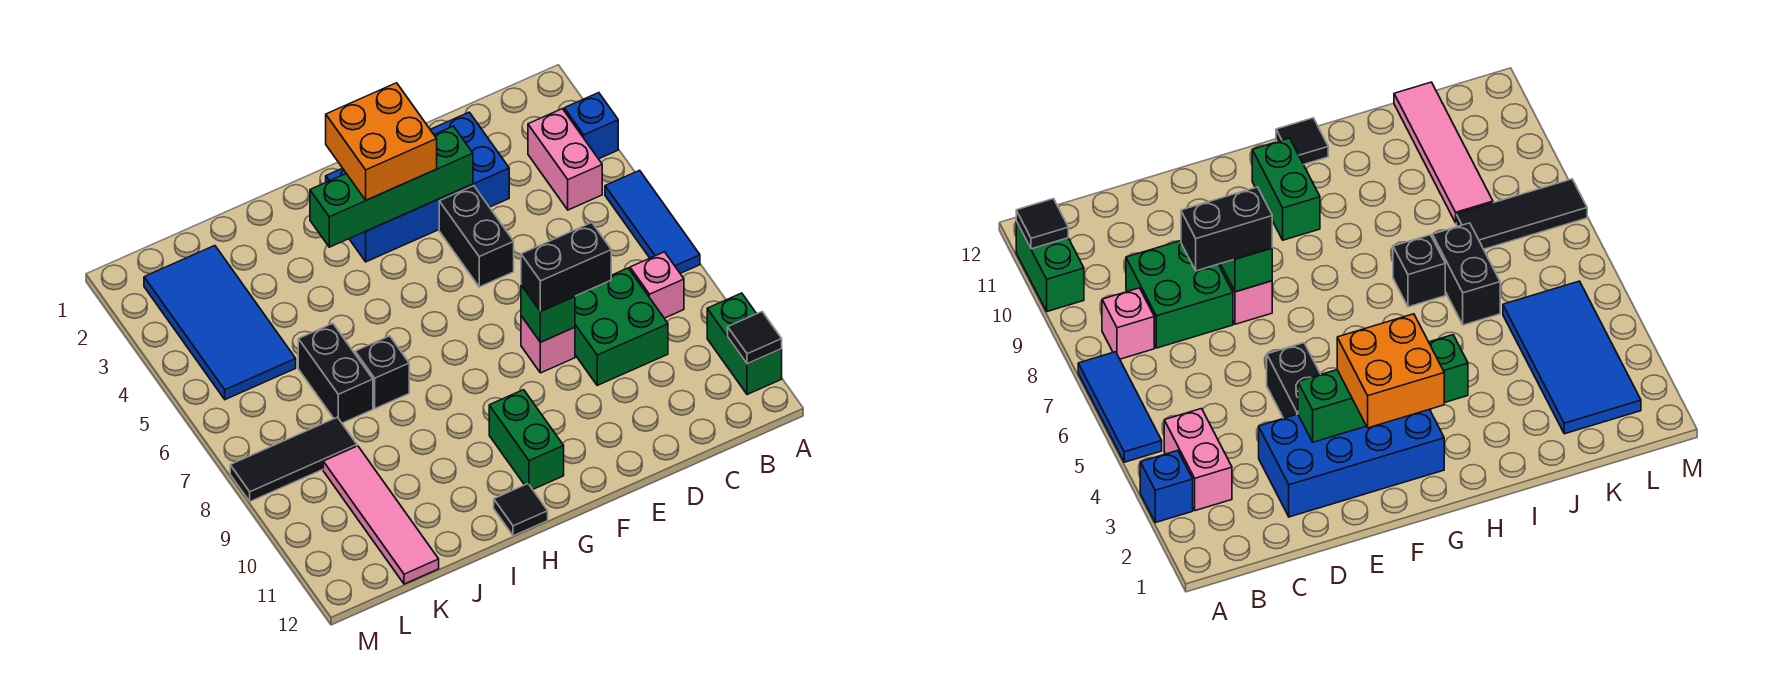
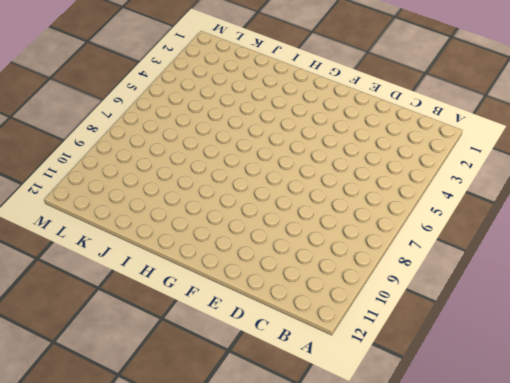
none -> blue brick A3 level 1
none -> blue tile A5:A7 level 1
none -> green brick A10:A11 level 1

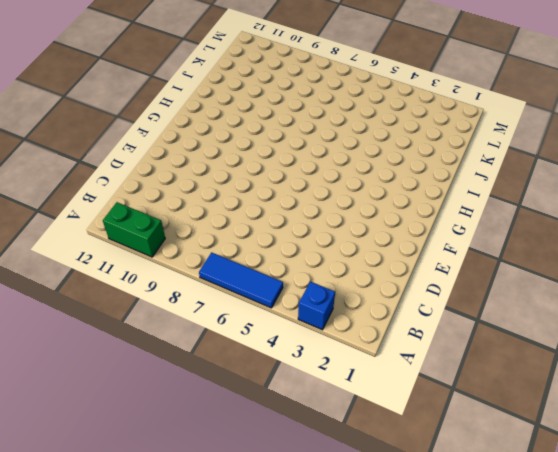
none -> pink brick B3:B4 level 1
none -> pink brick B8 level 1
none -> green brick C8:D9 level 1

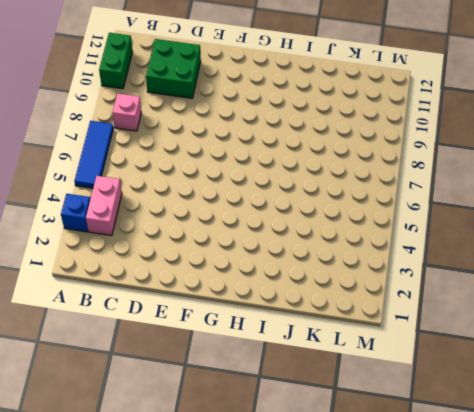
green brick C10:D11 level 1 -> green brick C8:D9 level 1
none -> blue brick D2:G3 level 1
none -> black brick E4:E5 level 1
none -> pink brick E8 level 1

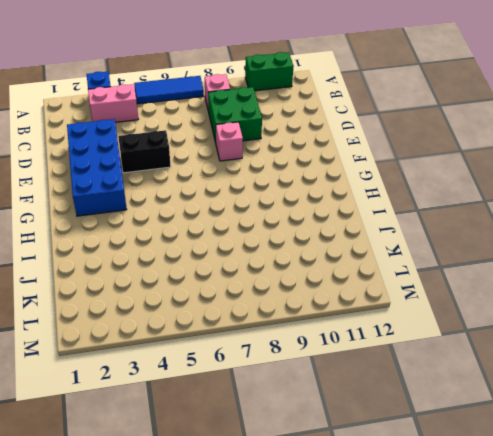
none -> green brick G10:G11 level 1
none -> black tile H12 level 1
none -> black brick I7 level 1

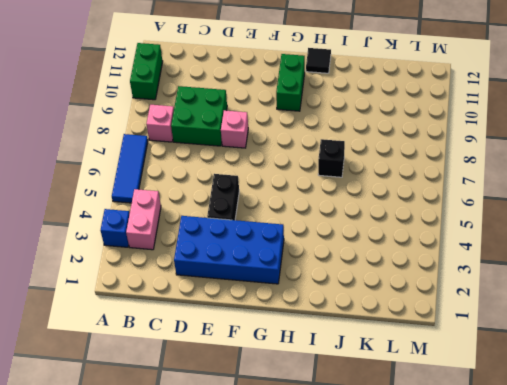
none -> black brick J6:J7 level 1
none -> blue tile K2:L5 level 1
none -> black tile K8:M8 level 1

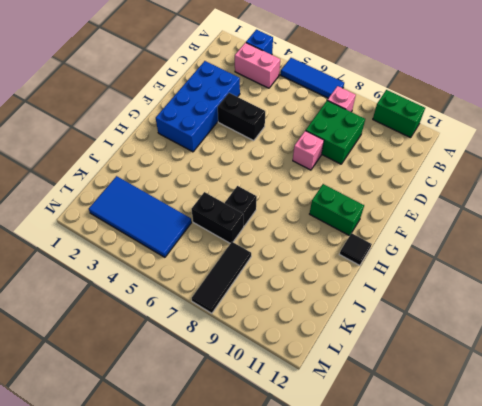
none -> pink tile K9:K12 level 1
none -> black tile A11 level 2
none -> green brick E3:H3 level 2

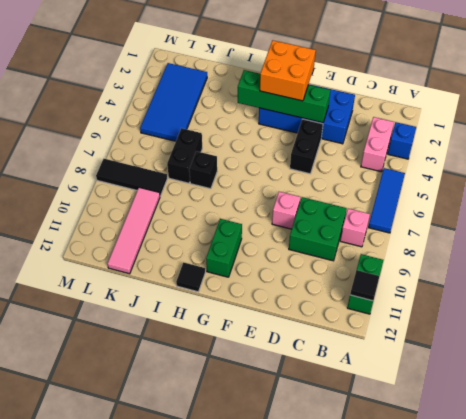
none -> green brick E8 level 2
none -> black brick D8:E8 level 3

